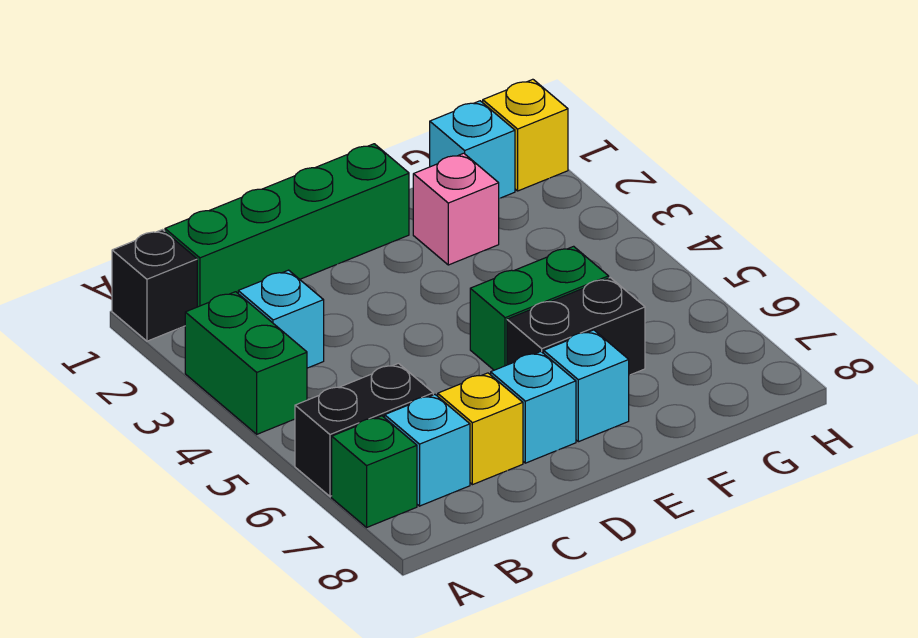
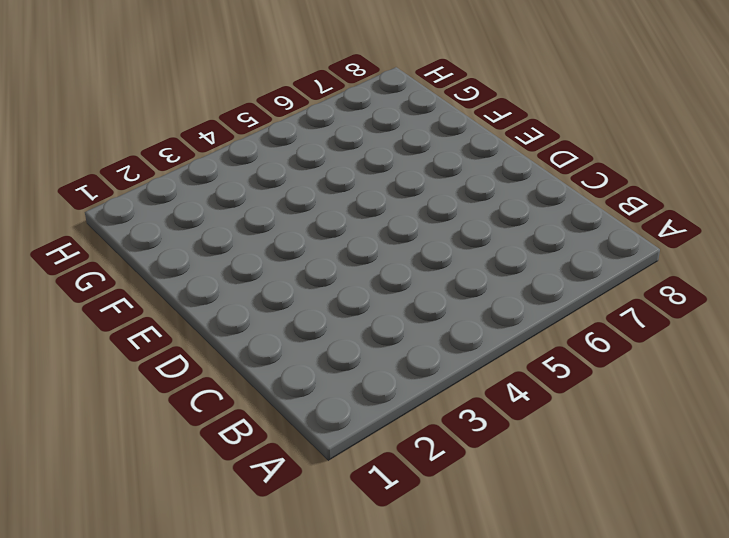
none -> black brick A1 level 1
none -> green brick A3:A4 level 1
none -> black brick A6:B6 level 1

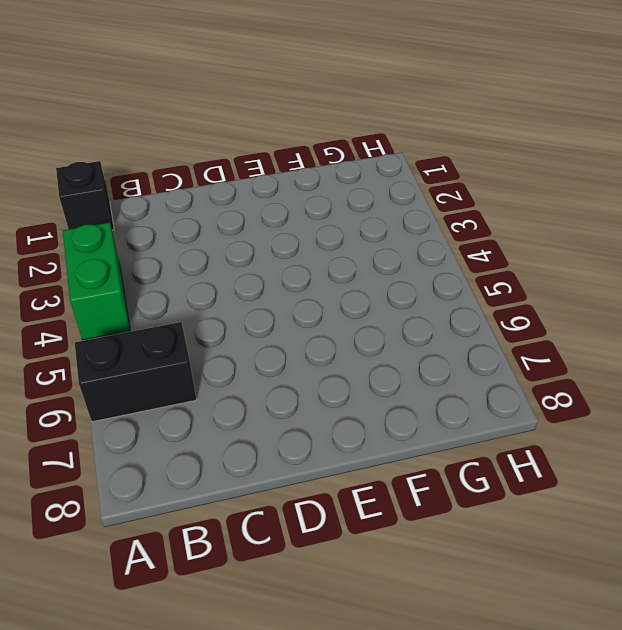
none -> green brick A7 level 1
none -> green brick B1:E1 level 1
none -> cyan brick B3 level 1

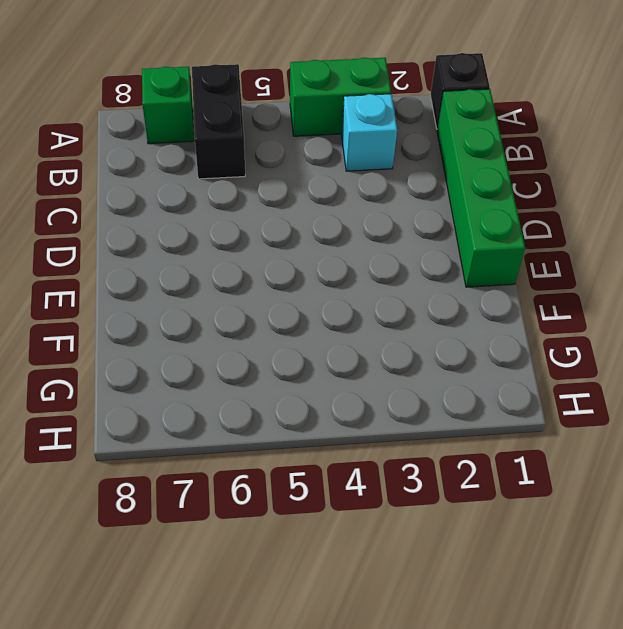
none -> cyan brick B7 level 1
none -> yellow brick C7 level 1
none -> cyan brick D7 level 1

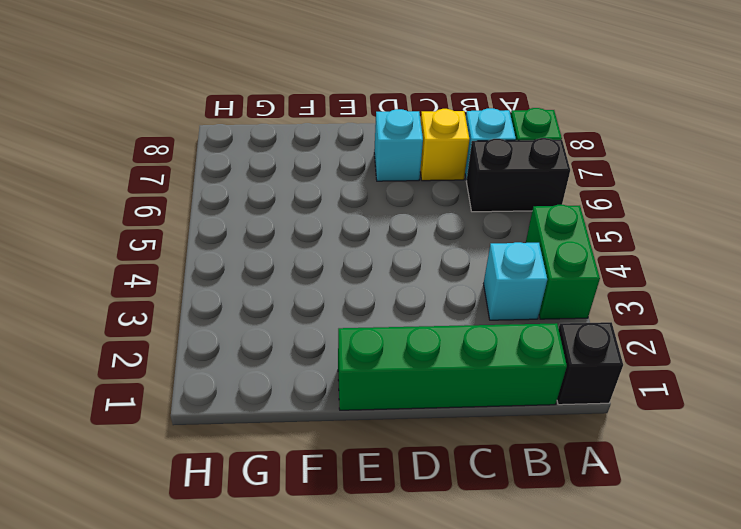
none -> green brick E5:F5 level 1
none -> black brick E6:F6 level 1
none -> cyan brick E7 level 1

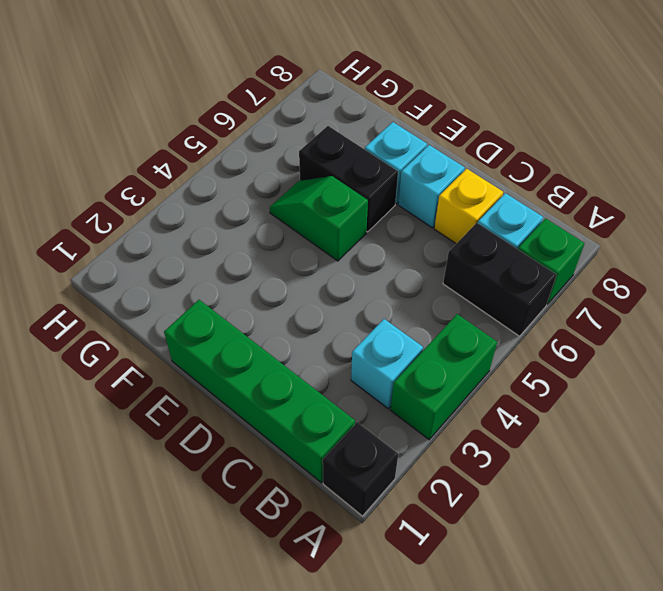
green slope E5:F5 level 1 top E -> green brick E5:F5 level 1
none -> pink brick F2 level 1
none -> cyan brick G1 level 1
none -> yellow brick H1 level 1

